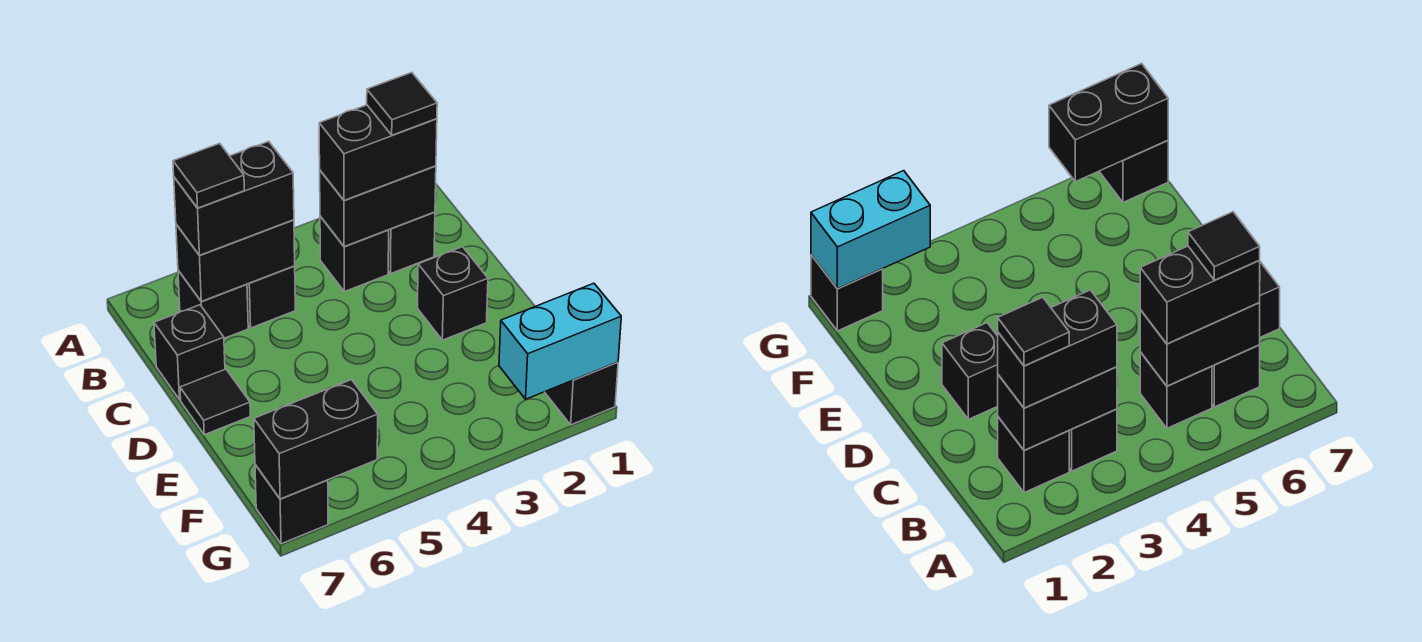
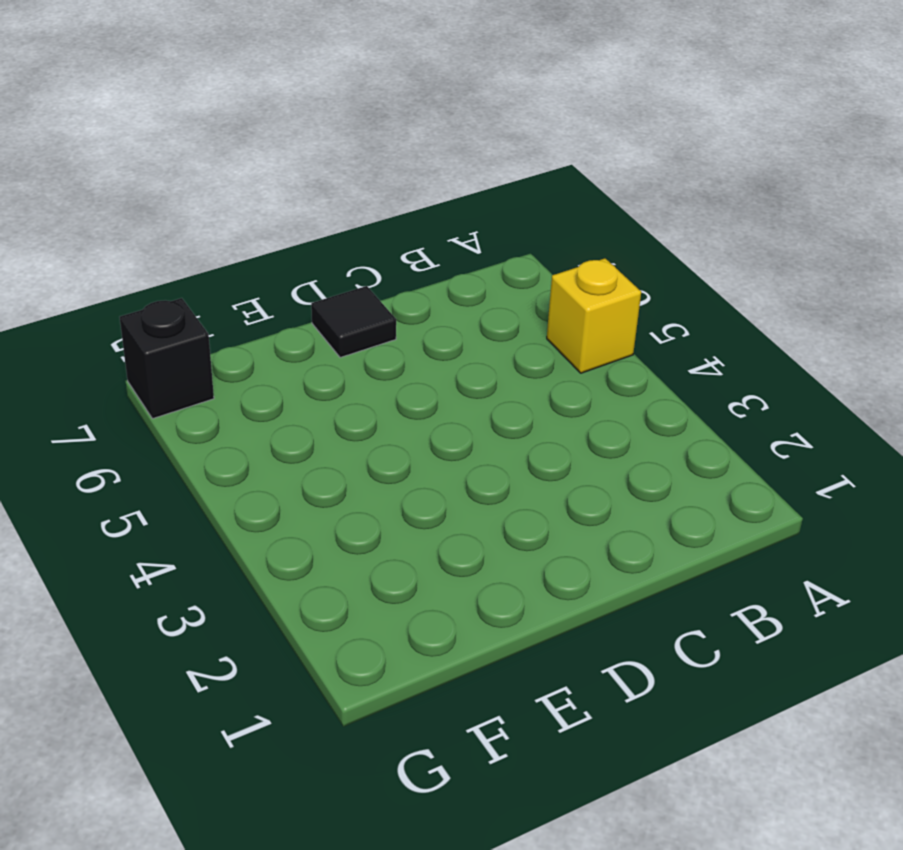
yellow brick A5 level 1 -> none
none -> black brick B2 level 1
none -> black brick B3 level 1
none -> black brick B5 level 1

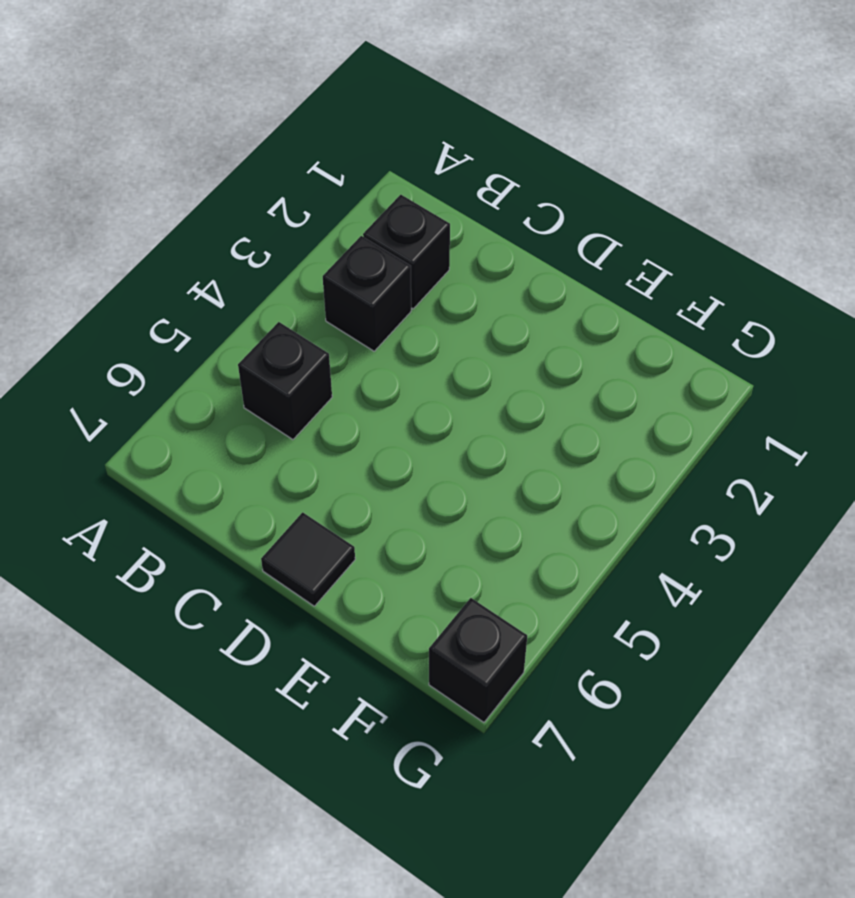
none -> black brick B6 level 1
none -> black brick C7 level 1
none -> black brick D2 level 1

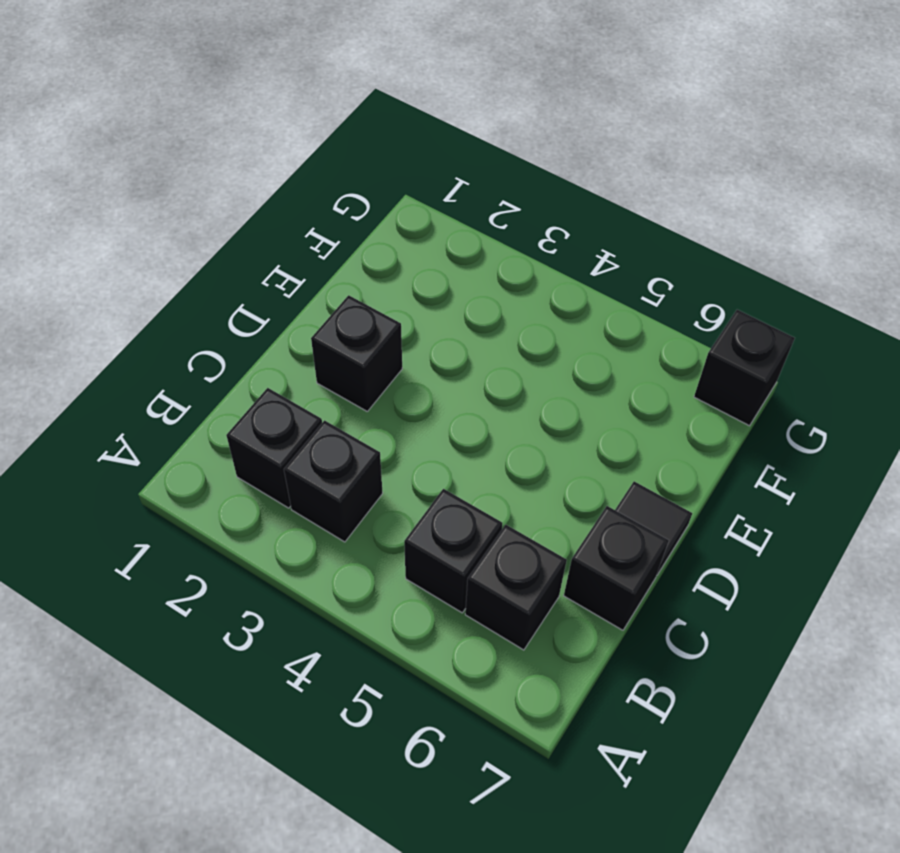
none -> black brick G1 level 1
none -> black brick B2:B3 level 2
none -> black brick B5:B6 level 2

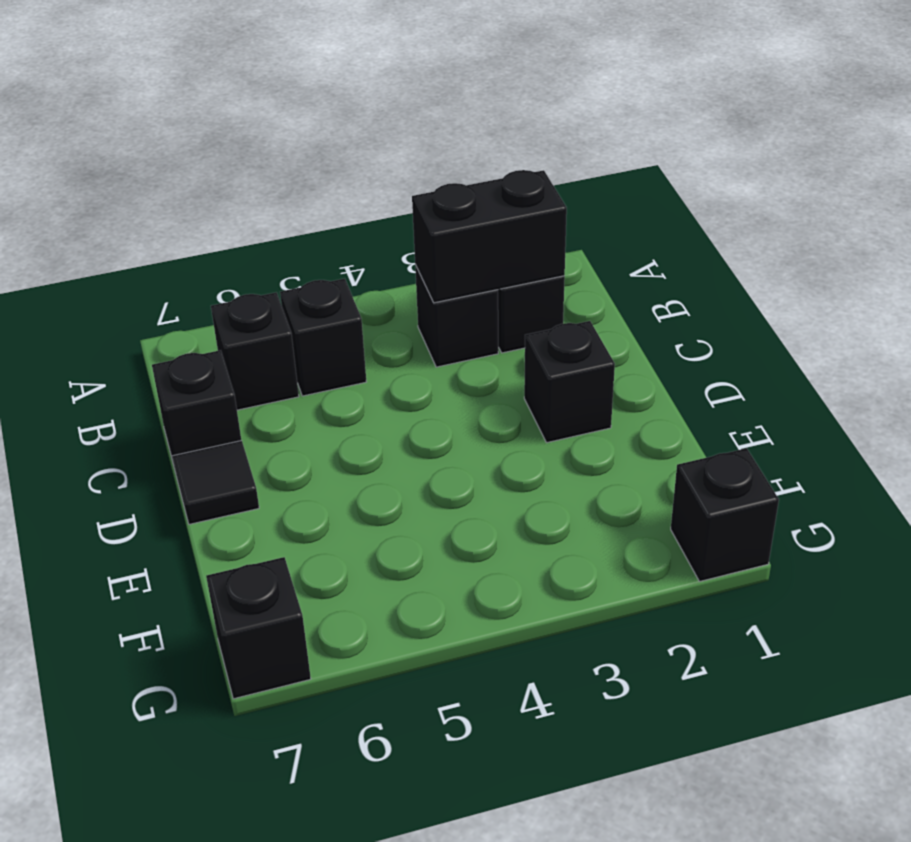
none -> black brick B5:B6 level 2
none -> cyan brick G1:G2 level 2
none -> black brick G6:G7 level 2

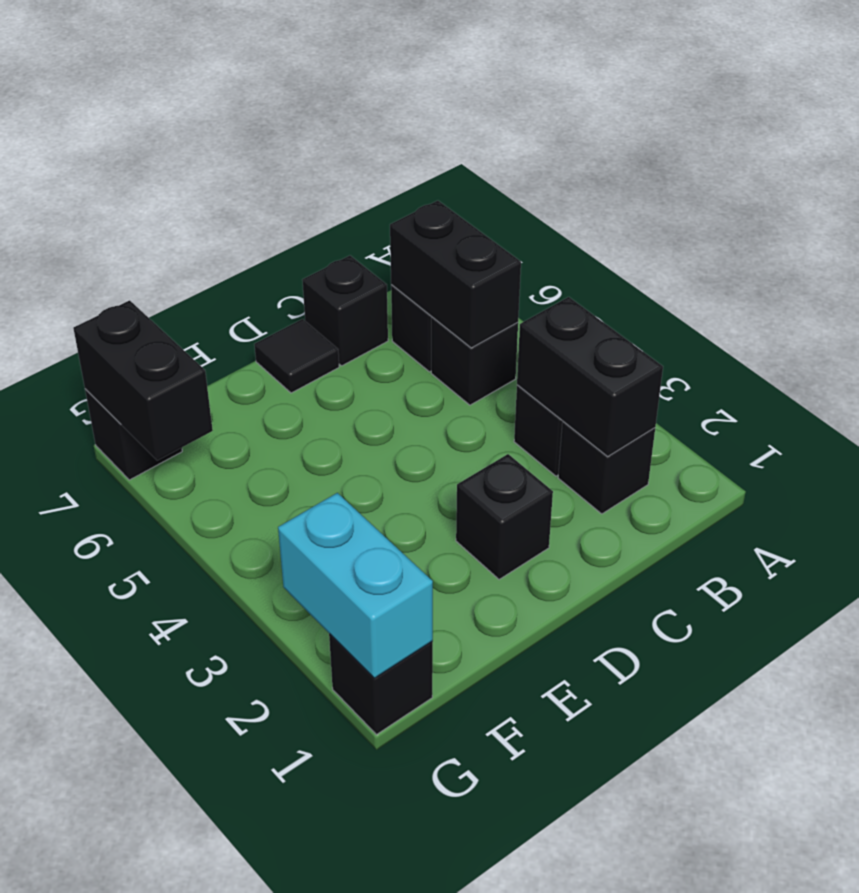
none -> black brick B2:B3 level 3
none -> black brick B5:B6 level 3
none -> black tile B2 level 4

